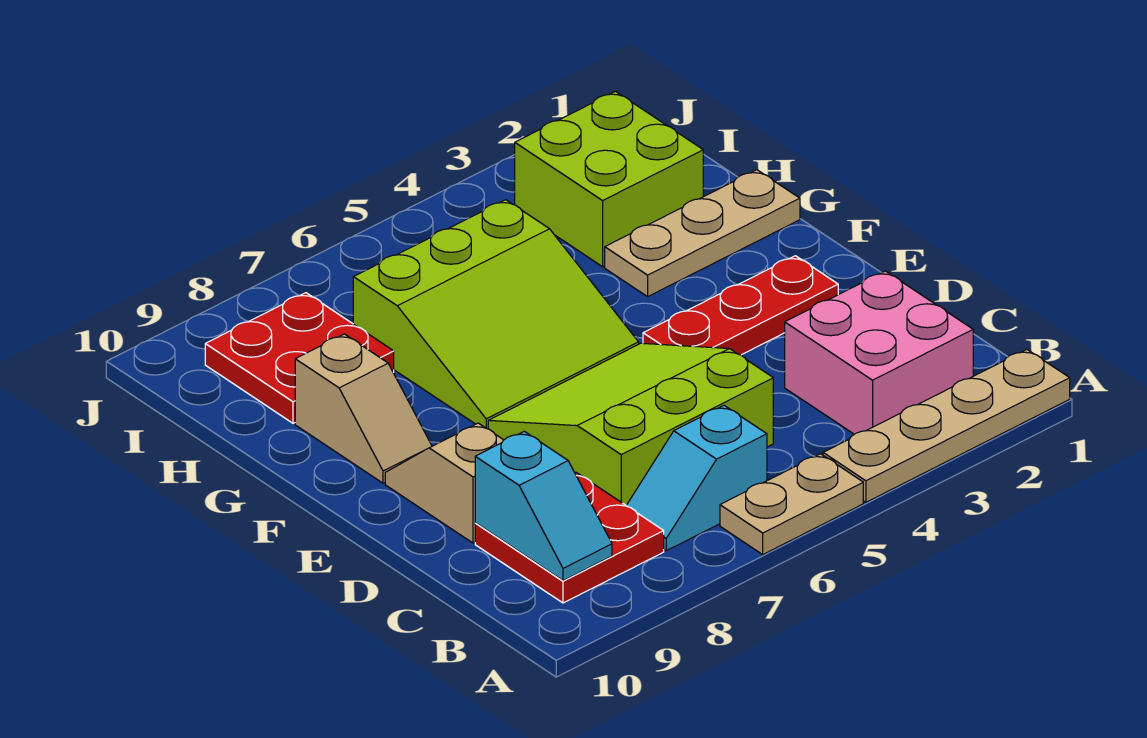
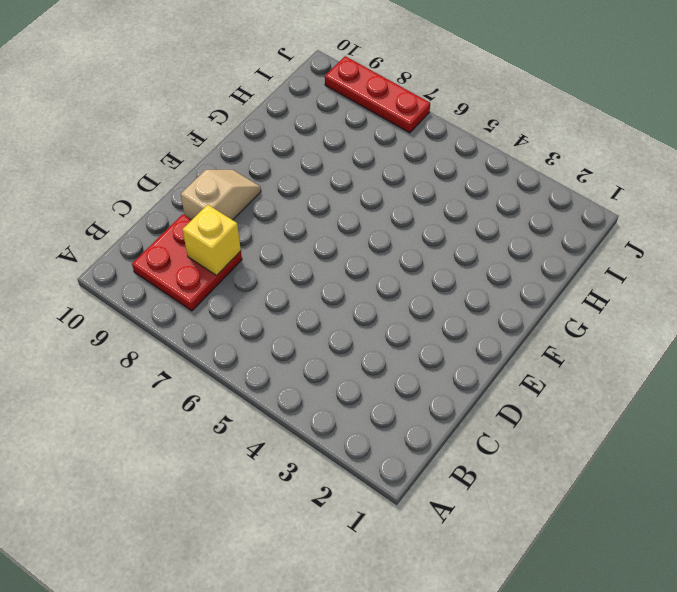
yellow brick C8 level 2 -> none
red plate J7:J9 level 1 -> red plate E2:E4 level 1
none -> tan plate A1:A4 level 1
none -> tan plate A5:A6 level 1
none -> pink brick B2:C3 level 1

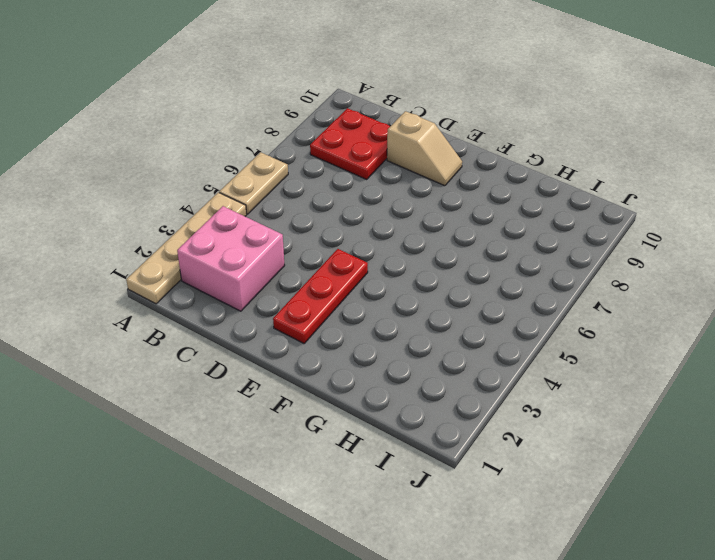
none -> cyan slope B6:B7 level 1 top 6
none -> lime slope C5:E7 level 1 top C
none -> lime slope F5:H7 level 1 top H

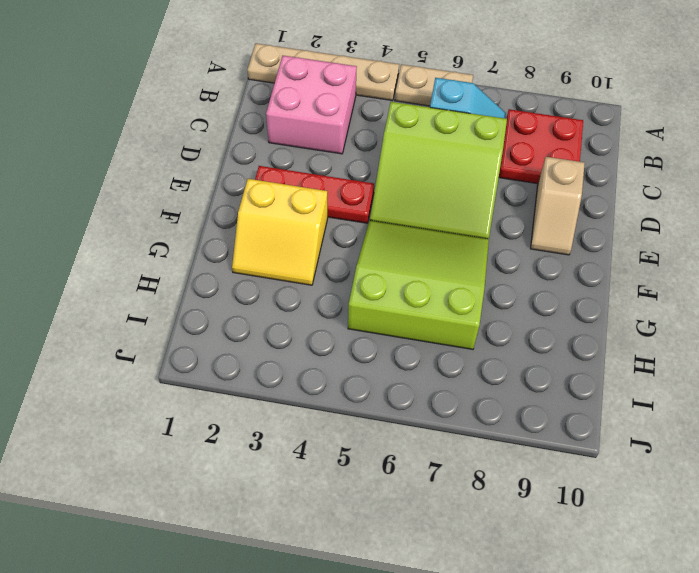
yellow slope F2:G3 level 1 top F -> tan plate G1:G3 level 1
none -> tan slope F9:G9 level 1 top G
none -> lime brick H2:I3 level 1
none -> red plate H8:I9 level 1

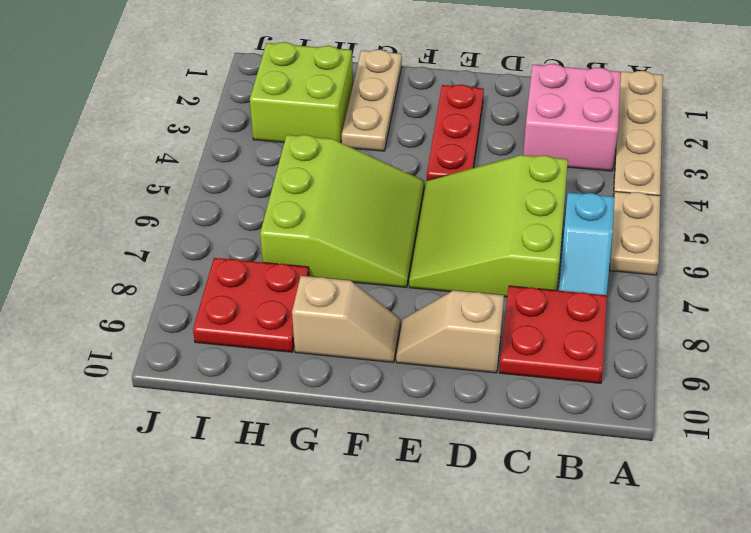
none -> cyan slope B9:C9 level 2 top C

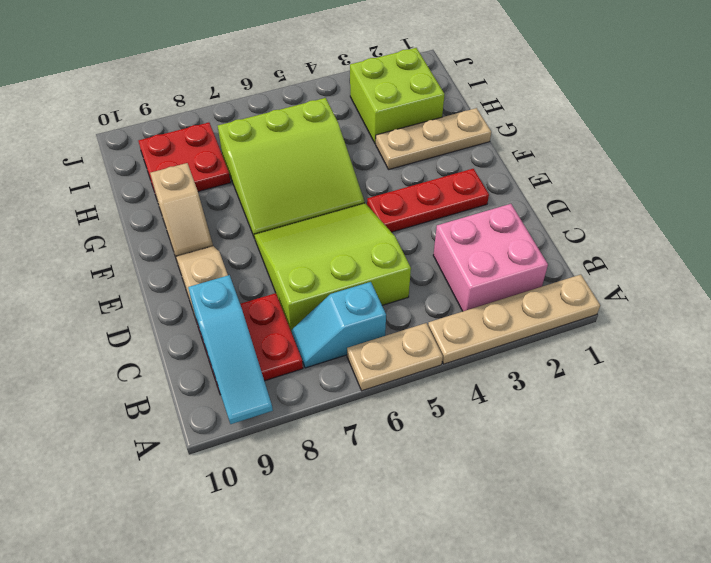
cyan slope A9:C9 level 2 top C -> cyan slope B9:C9 level 2 top C

